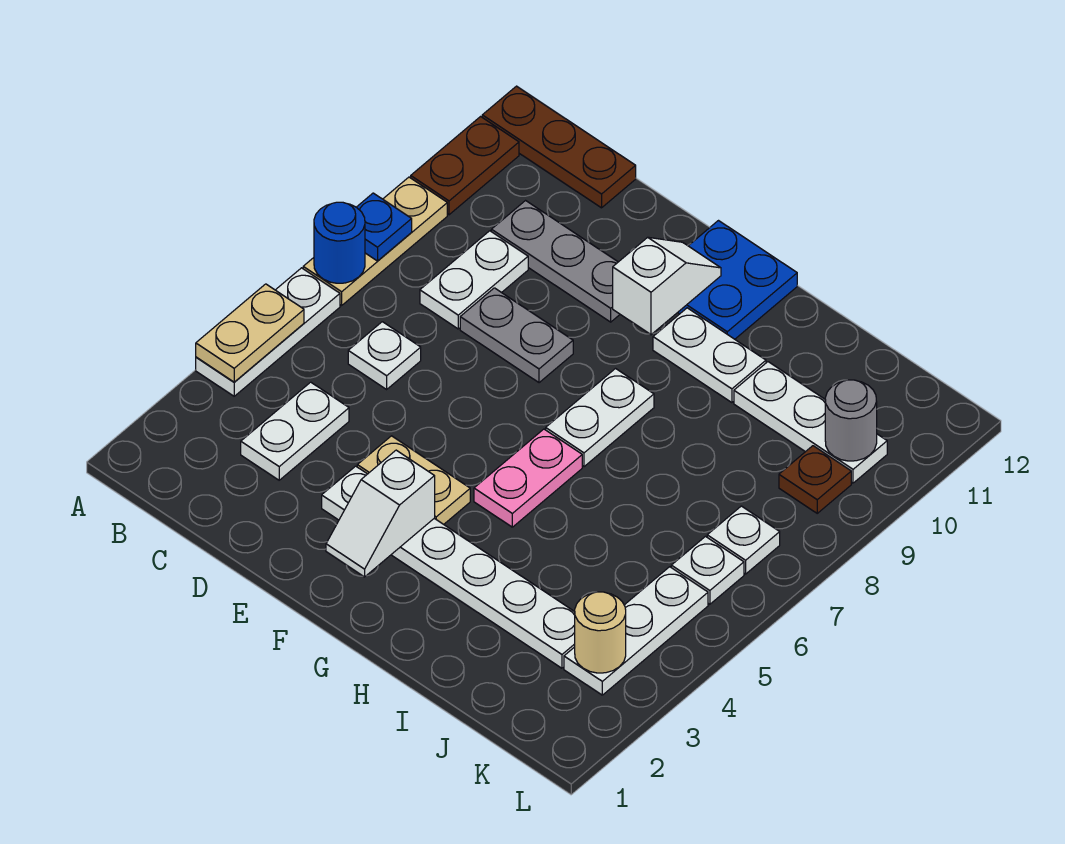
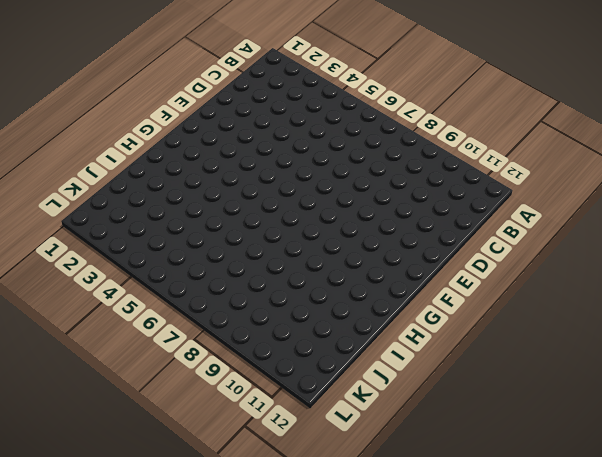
none -> white plate A4:A6 level 1
none -> tan plate A7:A9 level 1
none -> brown plate A10:A11 level 1

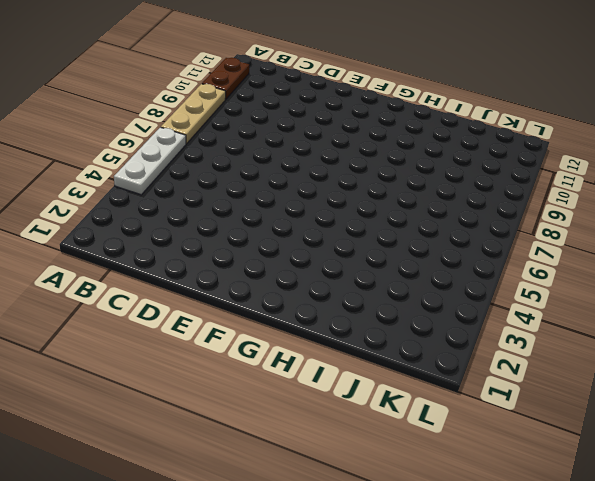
none -> brown plate A12:C12 level 1
none -> white plate C3:C4 level 1
none -> white plate C6 level 1

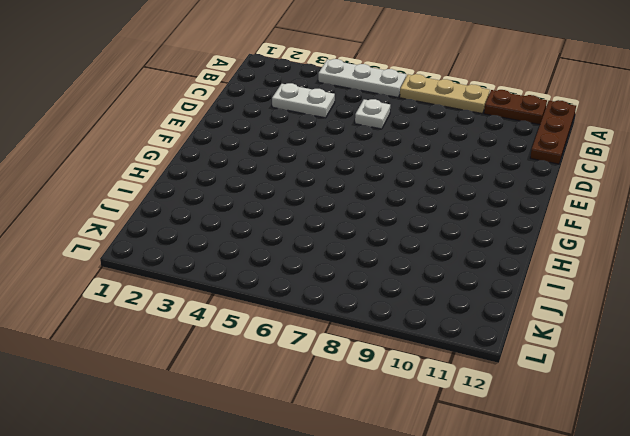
none -> white plate C8:C9 level 1
none -> grey plate C10:E10 level 1
none -> grey plate D8:E8 level 1

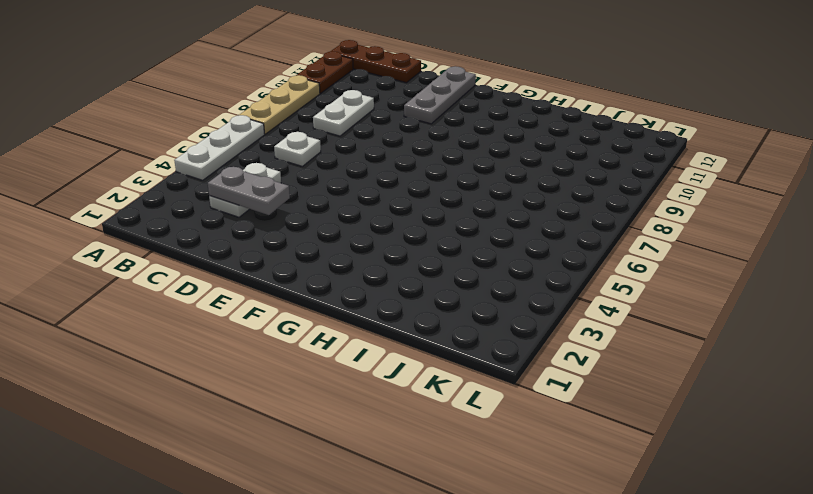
grey plate C3:D3 level 2 -> grey plate D8:E8 level 1
grey plate E10:E12 level 1 -> grey plate C10:E10 level 1
none -> white plate E3:J3 level 1
none -> tan plate E4:F4 level 1
none -> blue plate F11:G12 level 1

